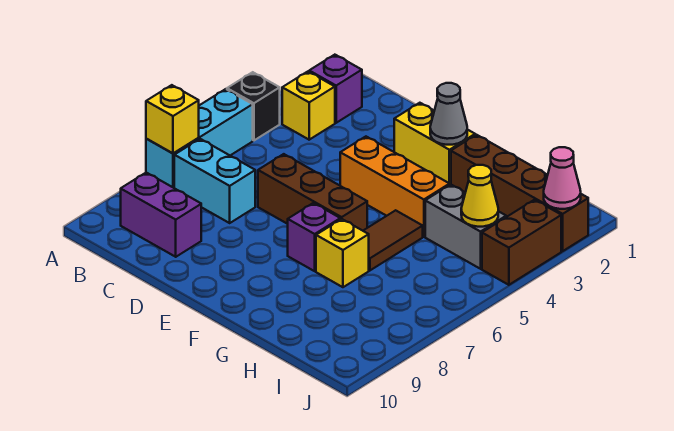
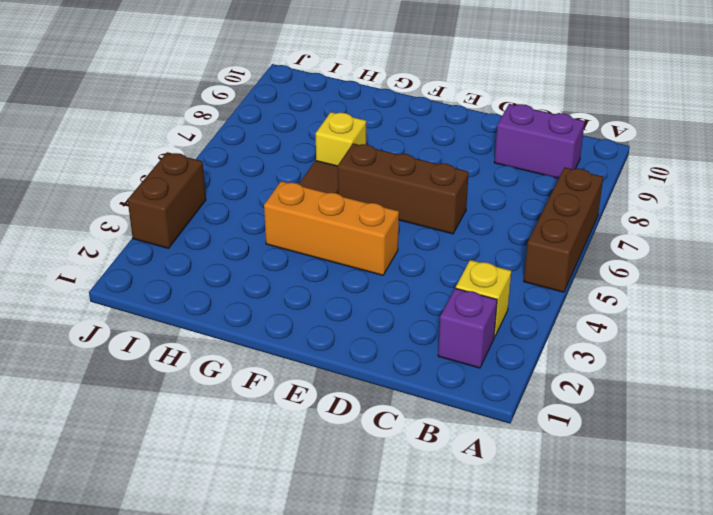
brown brick A5:A7 level 1 -> cyan brick A5:A7 level 1
none -> black brick A4 level 1
none -> cyan brick B7:C7 level 1
none -> yellow brick E2:F2 level 1

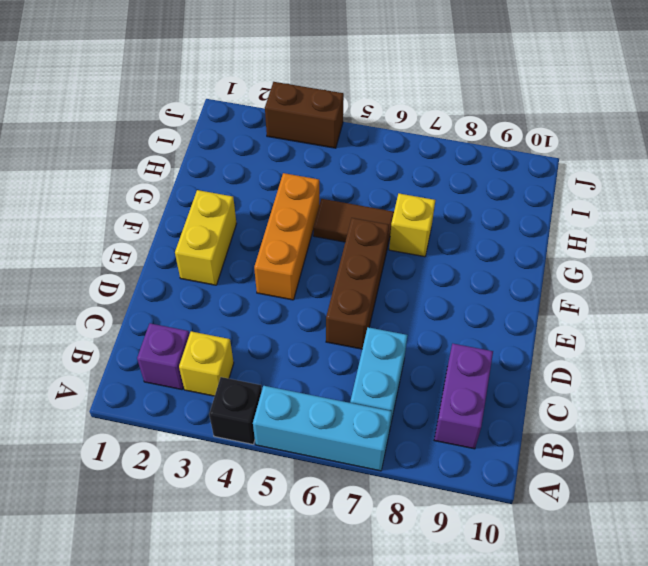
none -> purple brick F7 level 1
none -> brown brick G2:J2 level 1
none -> grey brick H4:I4 level 1

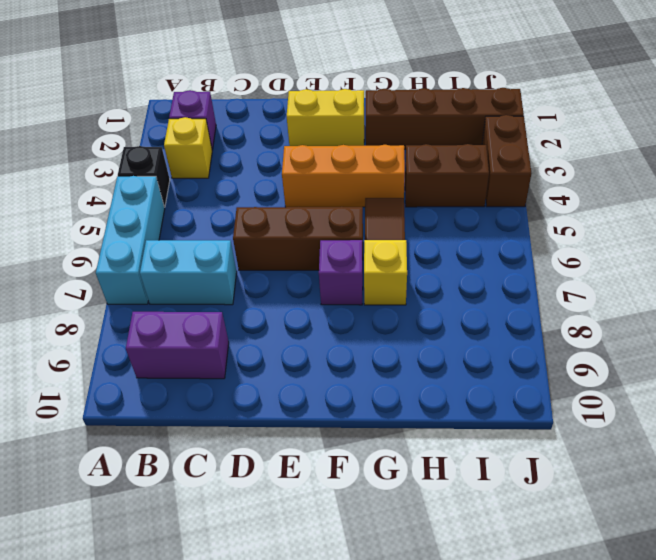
brown brick H4:I4 level 1 -> grey brick H4:I4 level 1
none -> yellow brick A7 level 2
none -> grey cone F2 level 2
none -> yellow cone I4 level 2

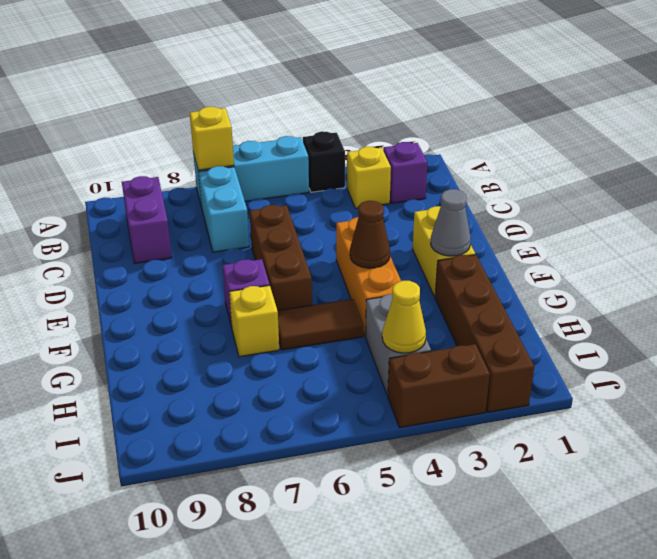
brown cone F4 level 2 -> none
none -> pink cone J2 level 2

